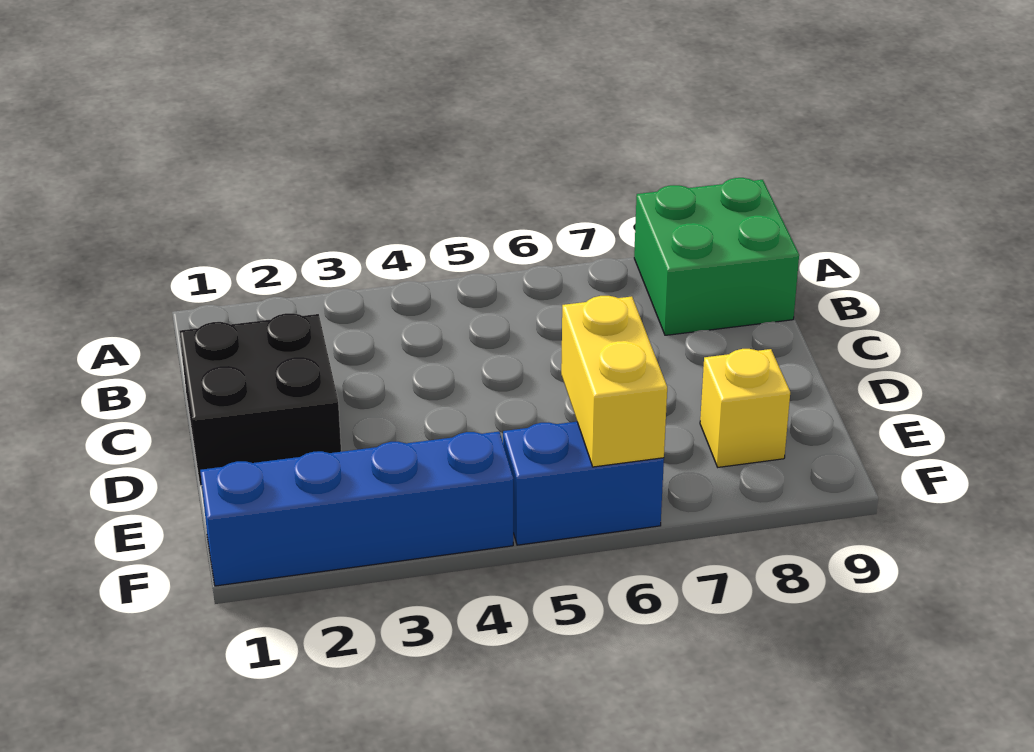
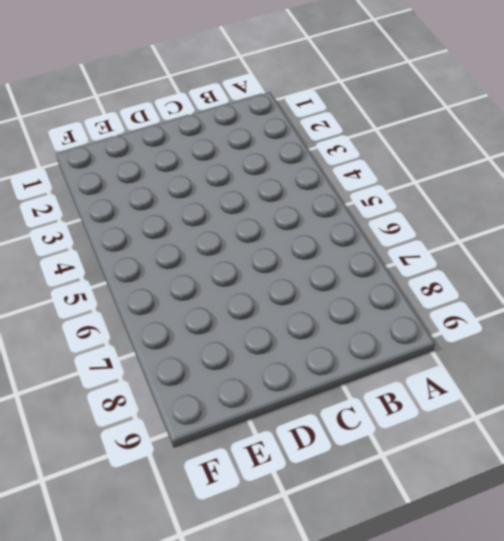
none -> green brick A8:B9 level 1
none -> black brick C1:D2 level 1

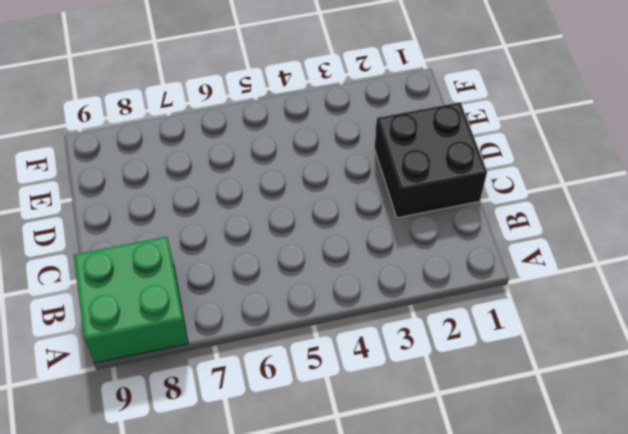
none -> yellow brick E8 level 1
none -> blue brick F1:F4 level 1

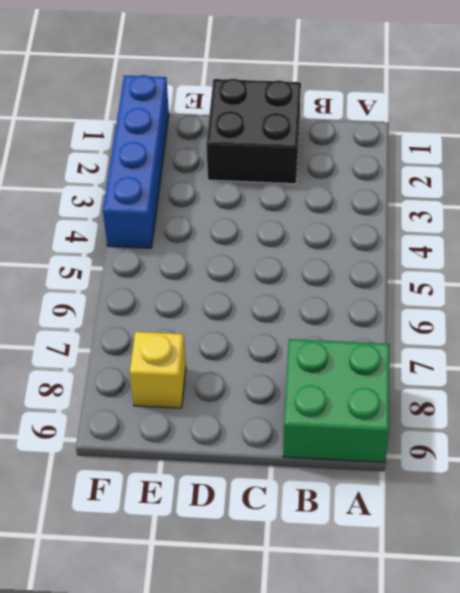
none -> blue brick F5:F6 level 1
none -> yellow brick E6:F6 level 2

